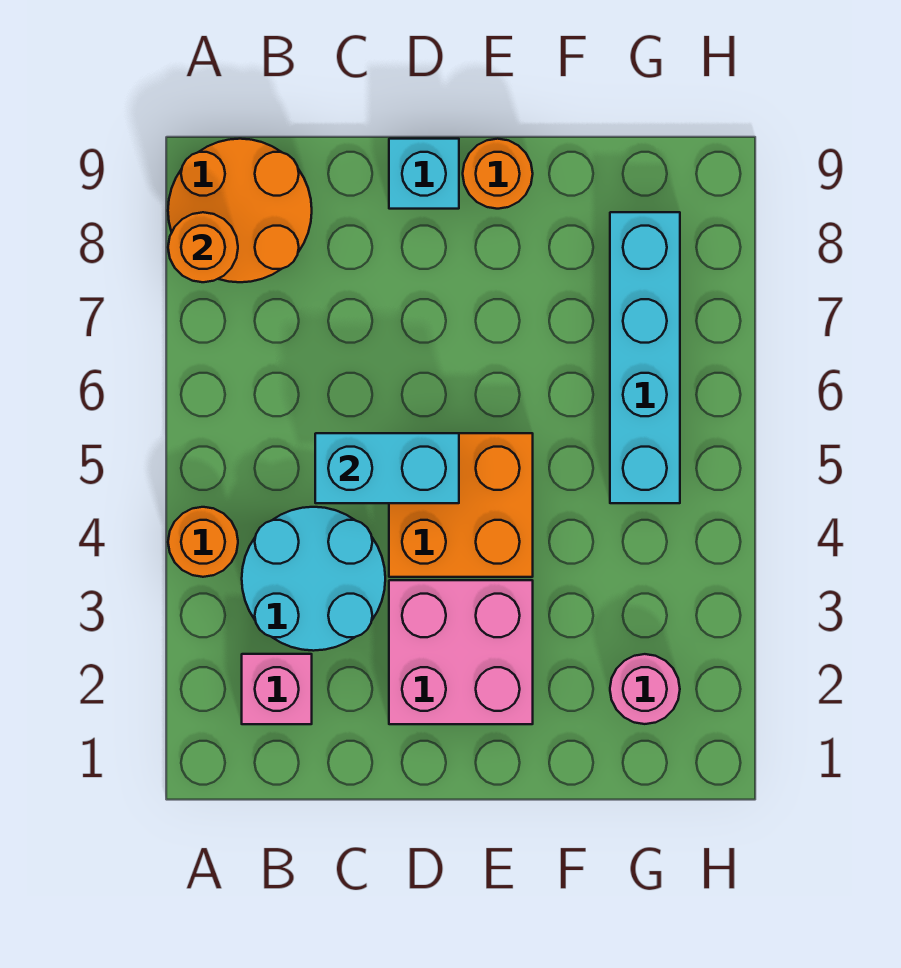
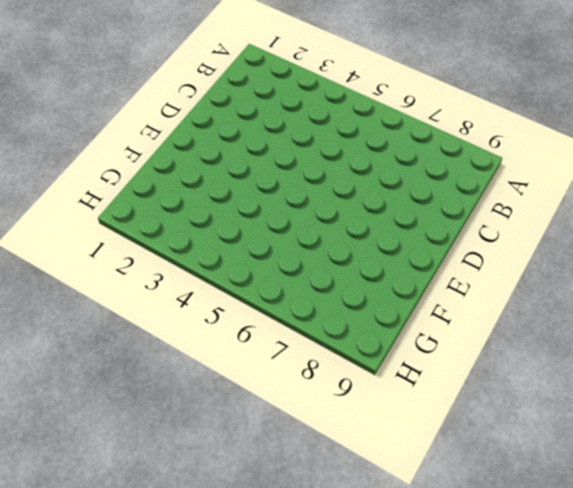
none -> orange round brick A4 level 1
none -> orange round brick A8:B9 level 1
none -> pink brick B2 level 1

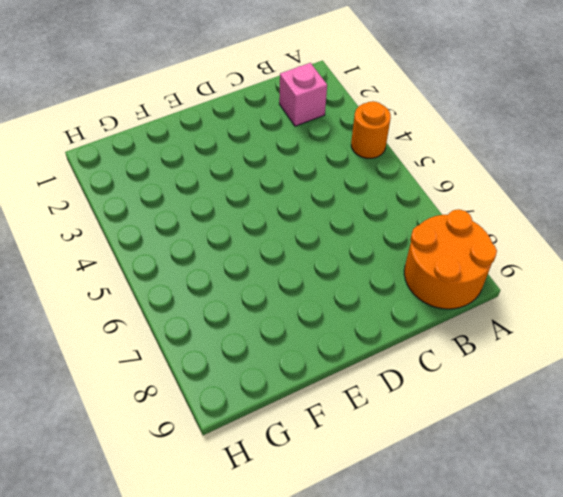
none -> cyan round brick B3:C4 level 1
none -> pink brick D2:E3 level 1
none -> orange brick D4:E5 level 1

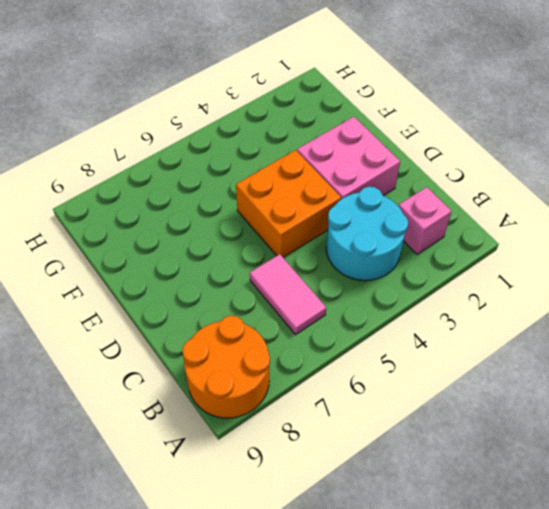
pink tile B6:C6 level 1 -> none
none -> orange round brick A4 level 1
none -> cyan brick D9 level 1
none -> orange round brick E9 level 1

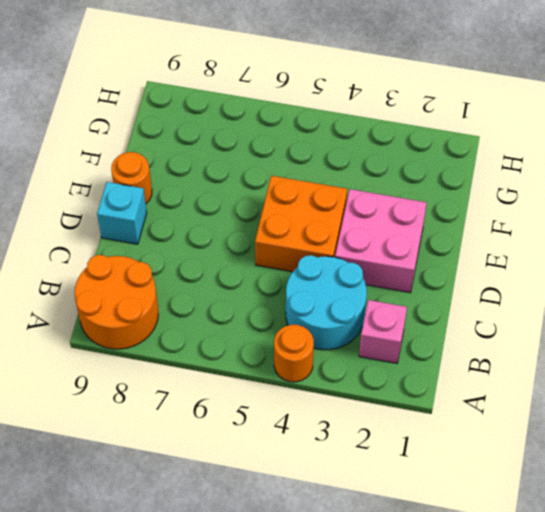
none -> pink round brick G2 level 1
none -> cyan brick G5:G8 level 1
none -> orange round brick A8 level 2

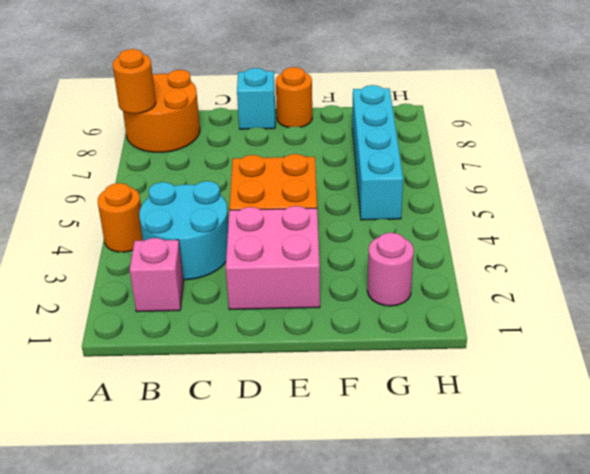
none -> cyan brick C5:D5 level 2

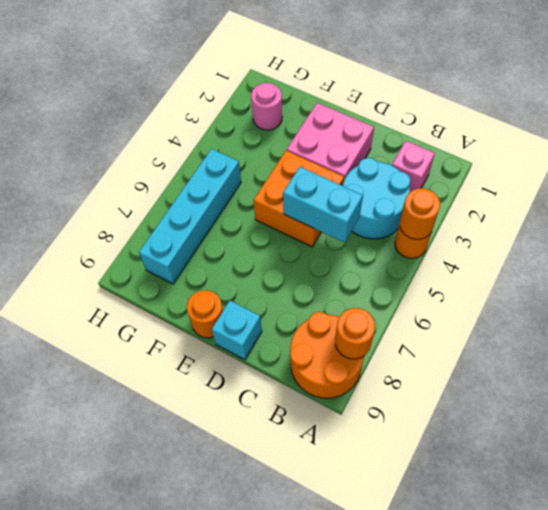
orange round brick A4 level 2 -> none

